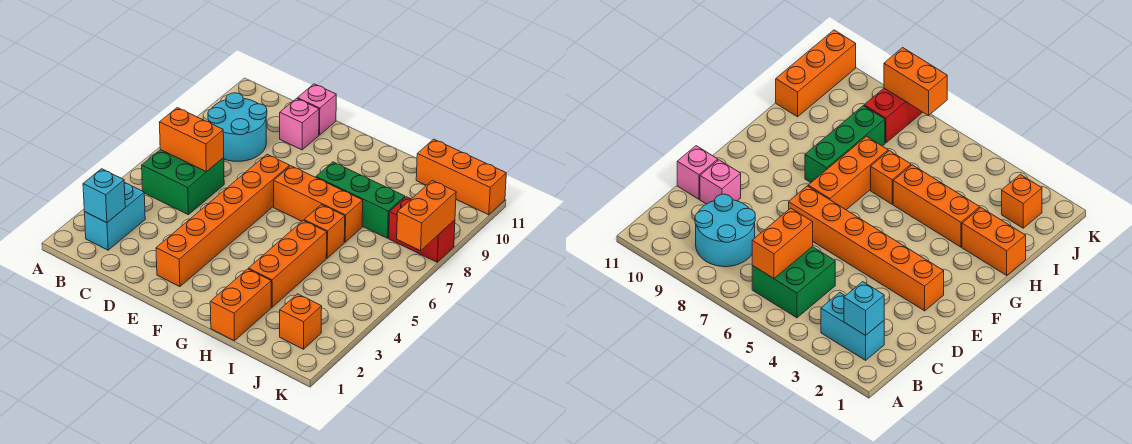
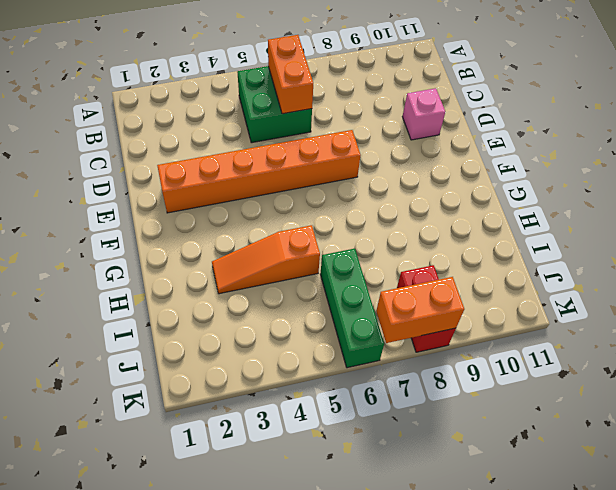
orange slope H3:H5 level 1 top 5 -> orange brick H3:H5 level 1
green brick I6:K6 level 1 -> green brick G8:I8 level 1
none -> cyan brick B2:B3 level 1
none -> cyan round brick B8:C9 level 1
none -> pink brick D11 level 1

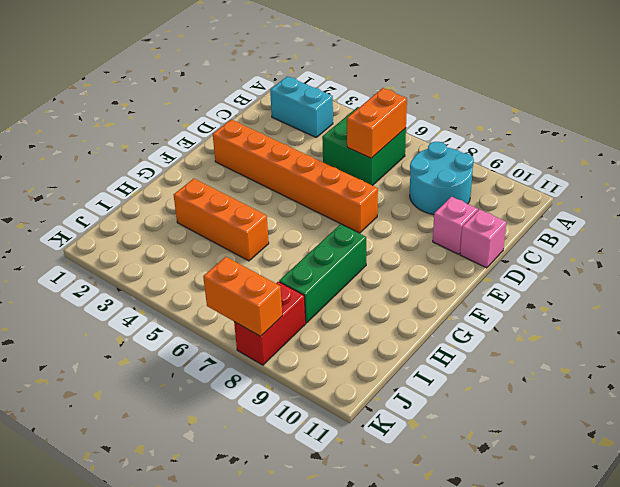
none -> orange brick F7:H7 level 1
none -> orange brick H1:H2 level 1
none -> orange brick H6 level 1

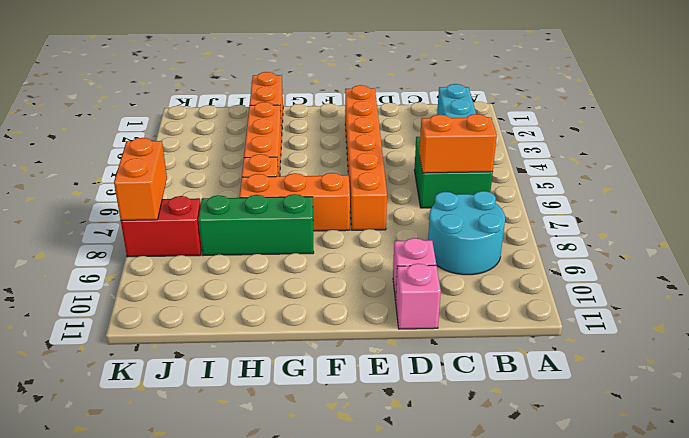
none -> orange brick I11:K11 level 1
none -> orange brick J2 level 1
none -> cyan brick B2 level 2

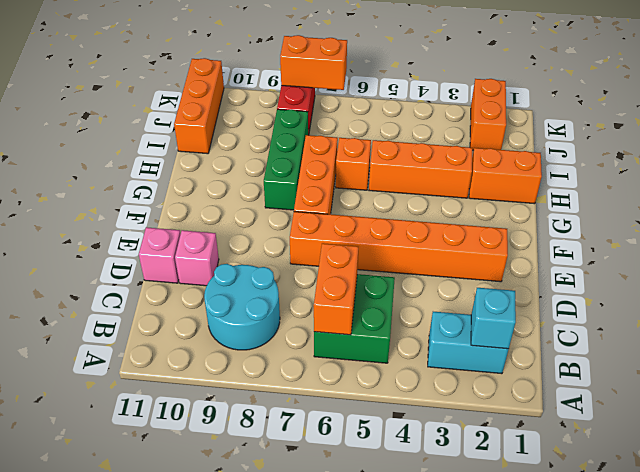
orange brick J2:K2 level 1 -> orange brick J2 level 1

